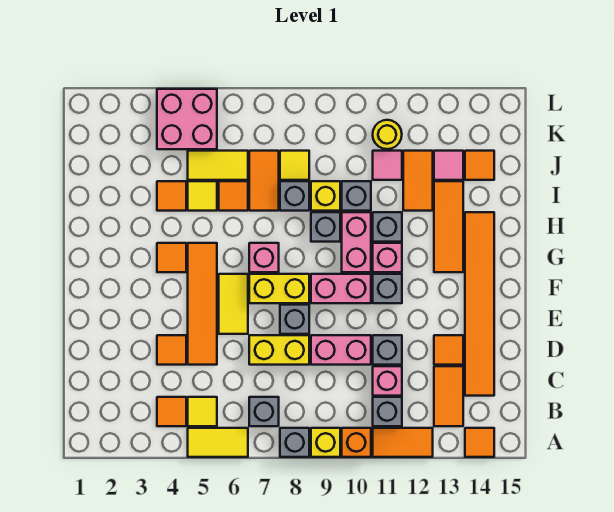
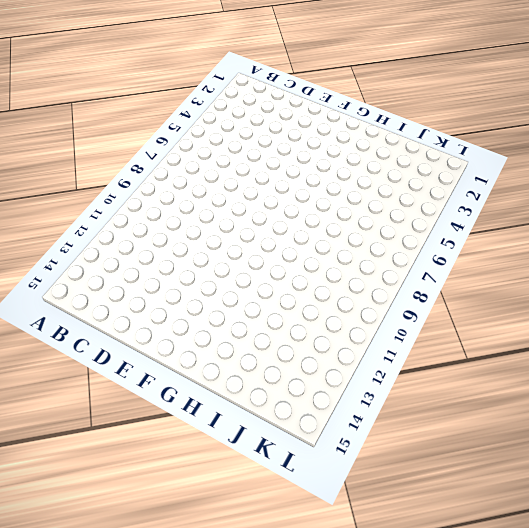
none -> yellow tile A5:A6 level 1
none -> grey brick A8 level 1
none -> yellow brick A9 level 1
none -> orange brick A10 level 1

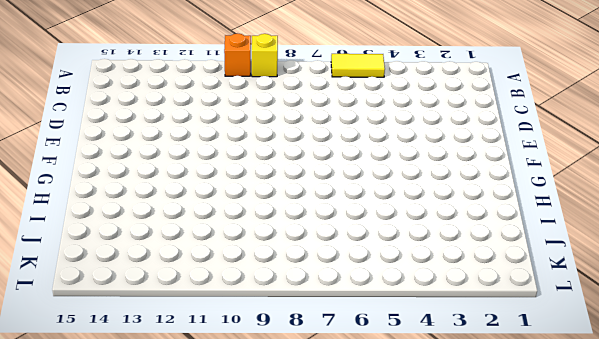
none -> grey brick A8 level 1
none -> orange tile A11:A12 level 1
none -> orange tile A14 level 1
none -> orange tile B4 level 1

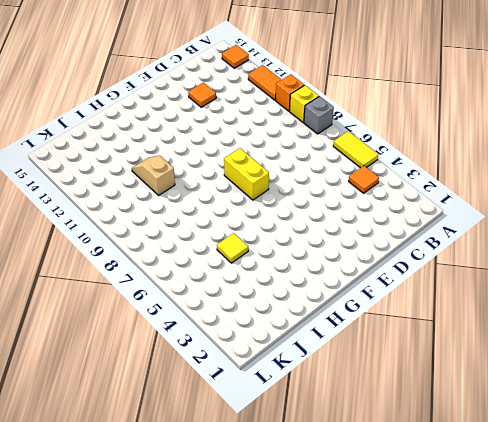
tan slope I10:I11 level 1 top 10 -> grey brick I10 level 1
none -> yellow tile B5 level 1
none -> grey brick B7 level 1
none -> grey brick B11 level 1
none -> orange tile B13:C13 level 1

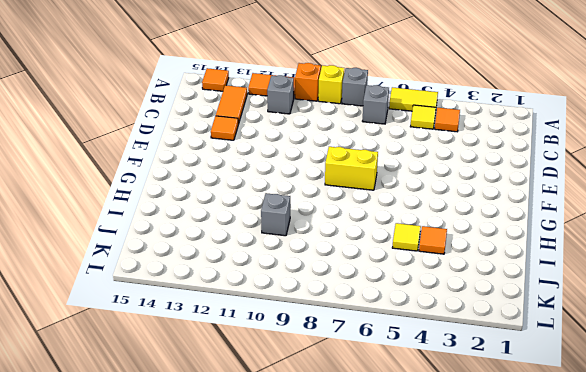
none -> pink brick C11 level 1
none -> orange tile C14:H14 level 1
none -> orange tile D4 level 1
none -> orange tile D5:G5 level 1

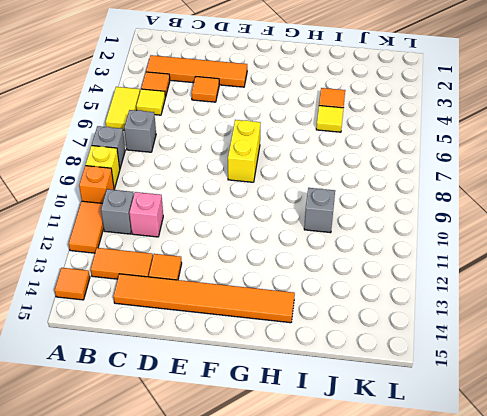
orange tile B3:E3 level 1 -> orange tile D5:G5 level 1
none -> yellow brick D7:D8 level 1
none -> pink brick D9:D10 level 1
none -> grey brick D11 level 1
none -> yellow tile E6:F6 level 1

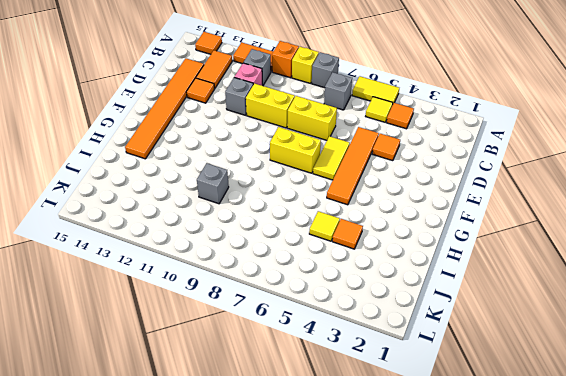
yellow brick D9:D10 level 1 -> pink brick D9:D10 level 1
none -> grey brick E8 level 1
none -> pink brick F9:F10 level 1
none -> grey brick F11 level 1
none -> orange tile G4 level 1

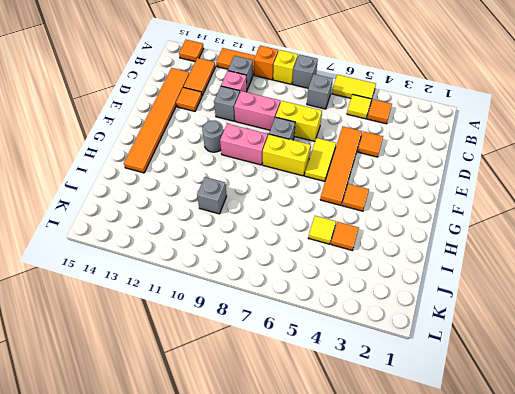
grey round brick F11 level 1 -> grey brick F11 level 1
none -> pink brick G7 level 1
none -> pink brick G10:H10 level 1
none -> pink brick G11 level 1
none -> orange tile G13:I13 level 1

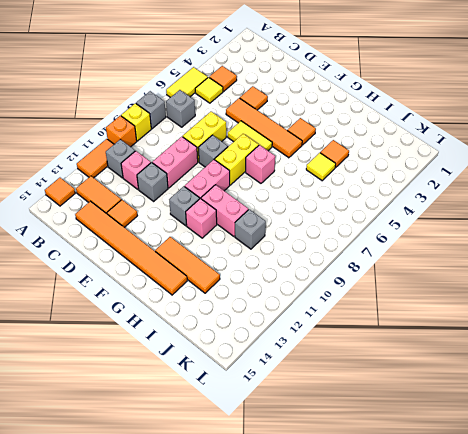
none -> grey brick H9 level 1
none -> grey brick H11 level 1
none -> orange tile I6 level 1
none -> orange tile I7:J7 level 1

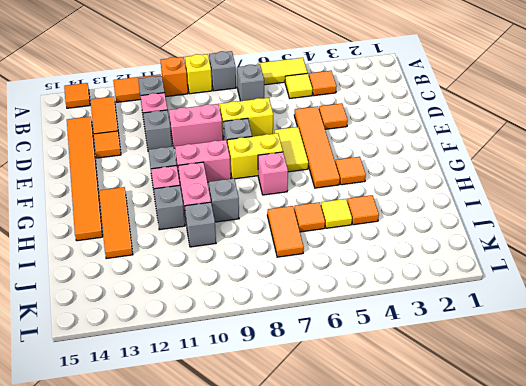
none -> grey brick I8 level 1
none -> yellow brick I9 level 1
none -> orange tile I12:J12 level 1
none -> yellow tile J5:J6 level 1

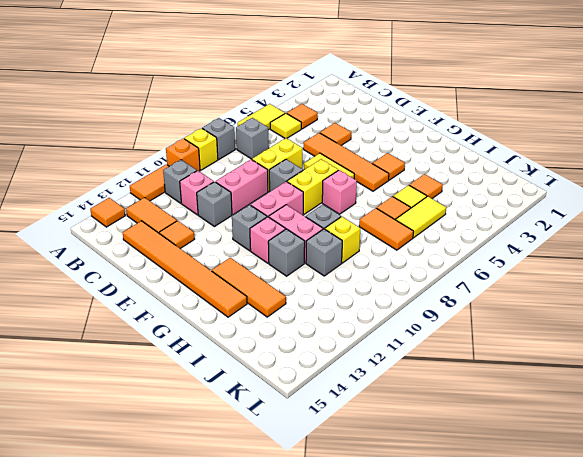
none -> grey brick I8 level 1
none -> orange tile I12:J12 level 1
none -> yellow tile J8 level 1
none -> pink tile J11 level 1

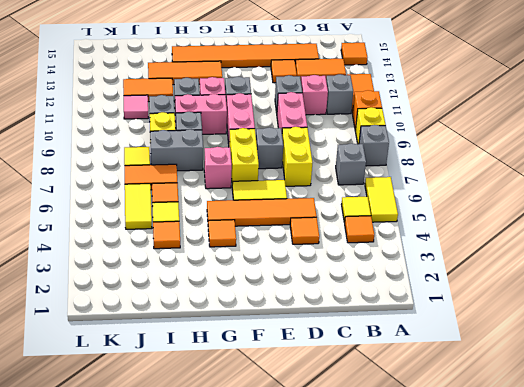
grey brick H8:I8 level 1 -> grey brick I8 level 1
none -> pink tile J13 level 1
none -> orange tile J14 level 1
none -> pink brick K4:L5 level 1
none -> yellow round brick K11 level 1

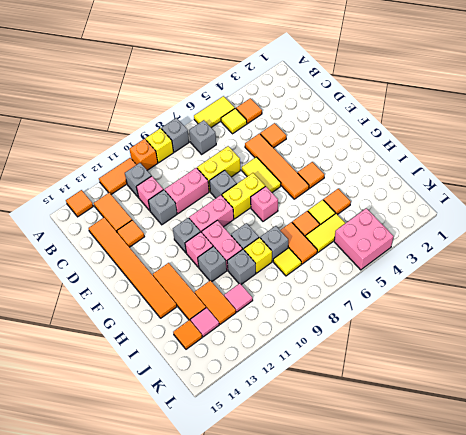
none -> yellow round brick K11 level 1

